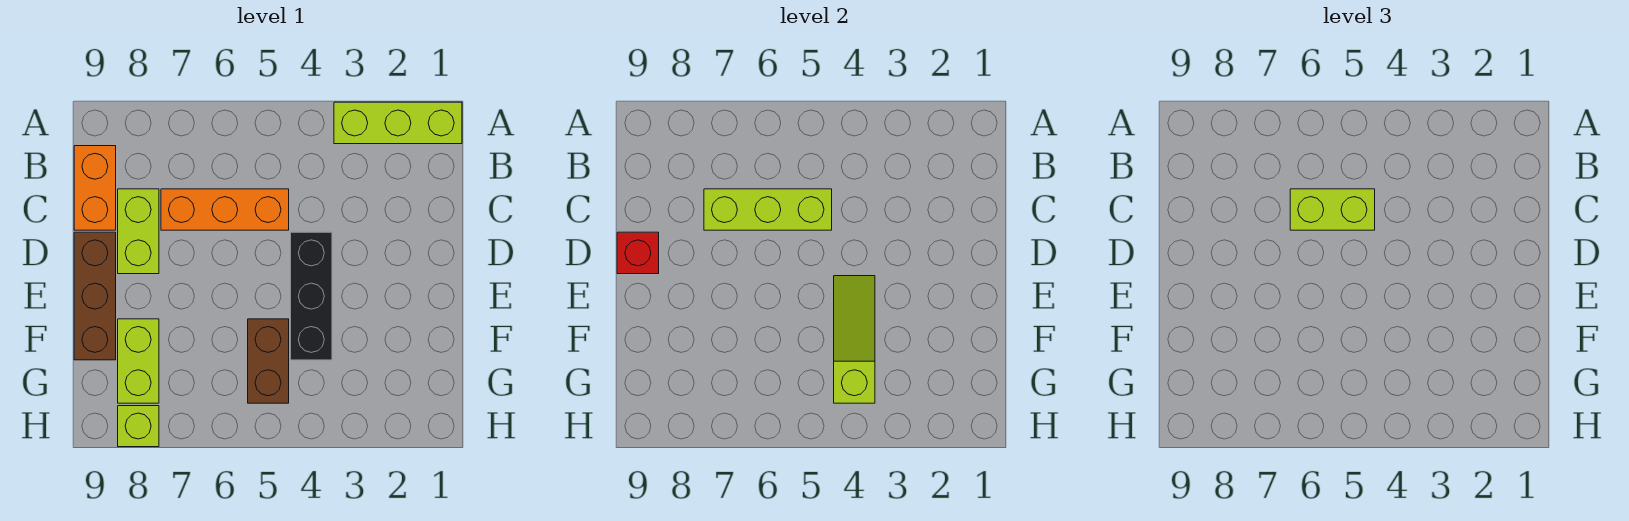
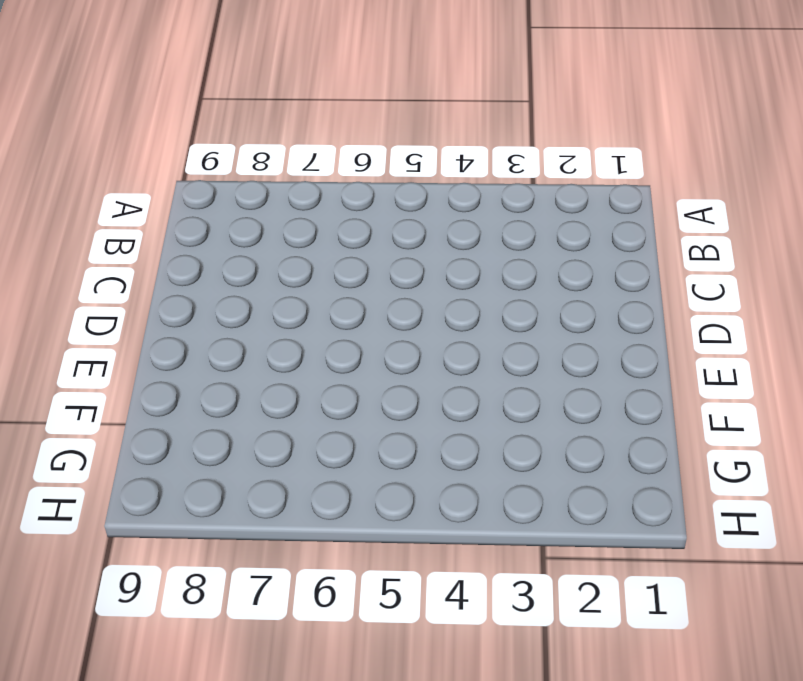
none -> lime brick A1:A3 level 1
none -> orange brick B9:C9 level 1
none -> orange brick C5:C7 level 1

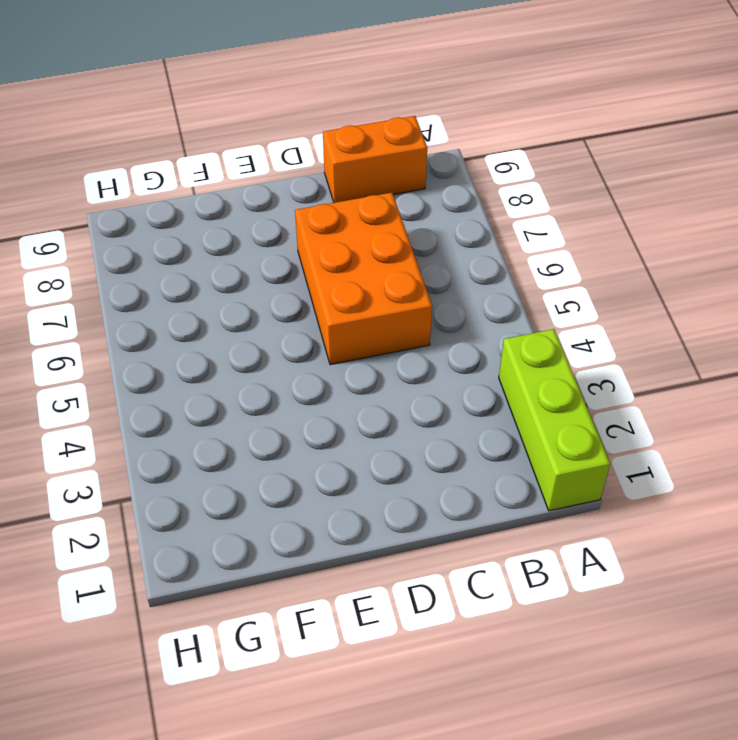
orange brick C5:D7 level 1 -> orange brick C5:C7 level 1
none -> lime brick C8:D8 level 1
none -> black brick D4:F4 level 1
none -> brown brick D9:F9 level 1

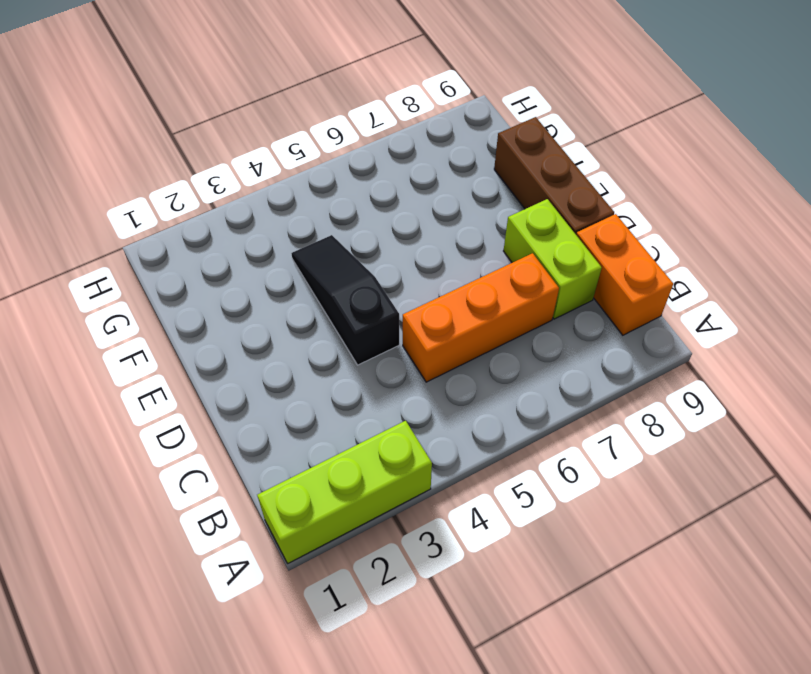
black slope D4:F4 level 1 top D -> black brick D4:F4 level 1
none -> brown brick F5:G5 level 1
none -> lime brick F8:G8 level 1
none -> lime brick H8 level 1

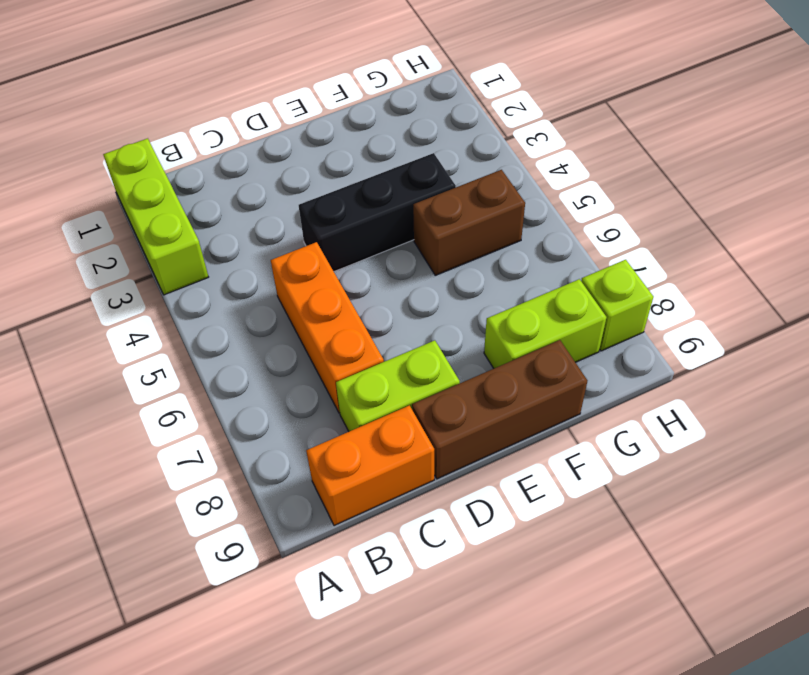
none -> lime brick C5:C7 level 2
none -> red brick D9 level 2
none -> lime slope E4:G4 level 2 top G

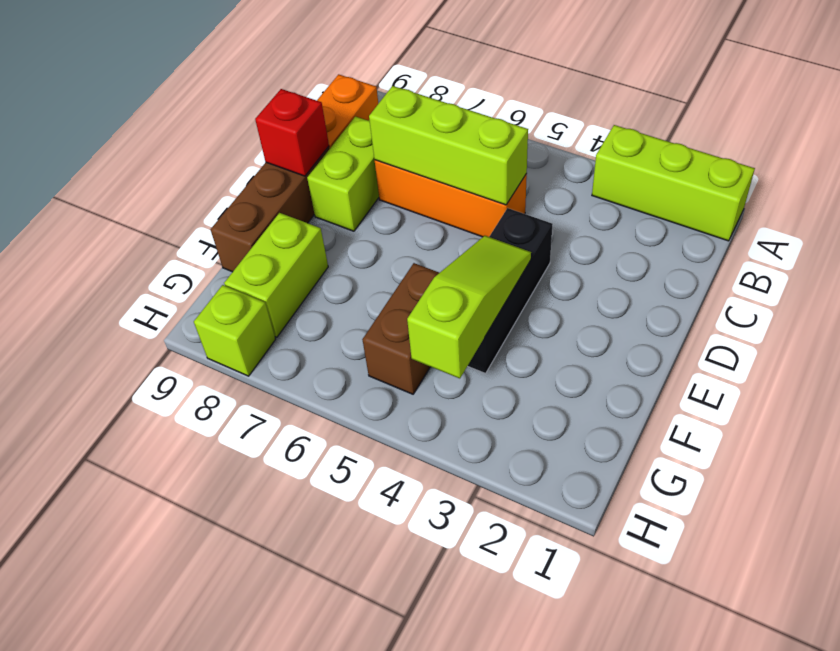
none -> lime brick C5:C6 level 3

